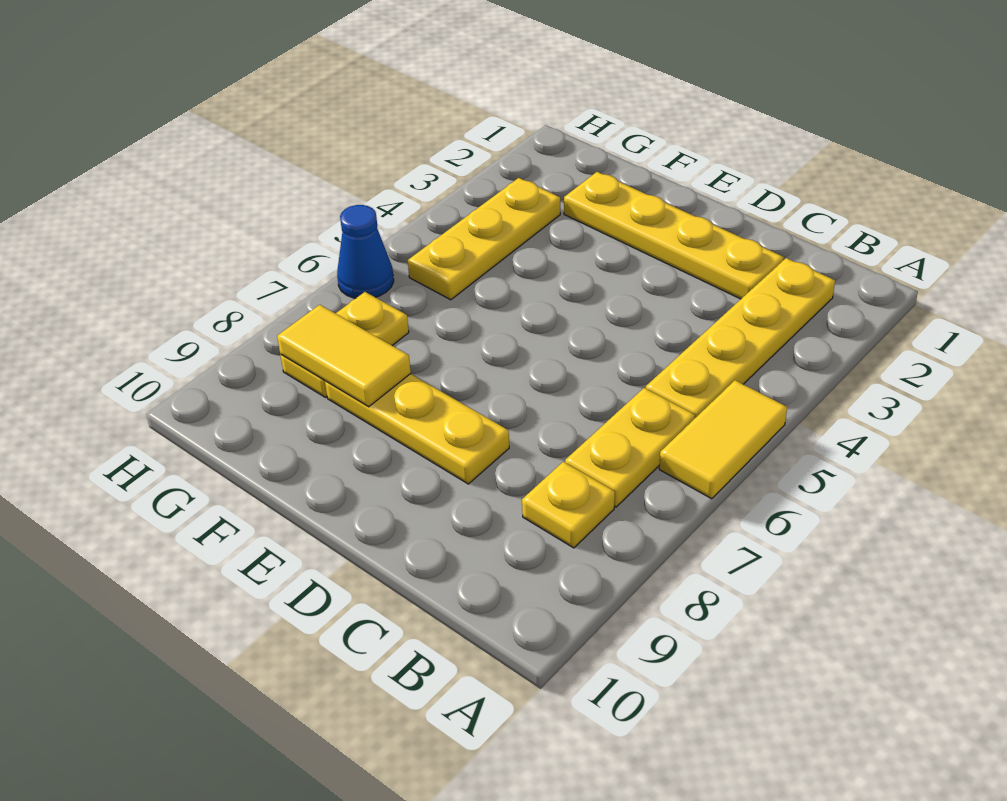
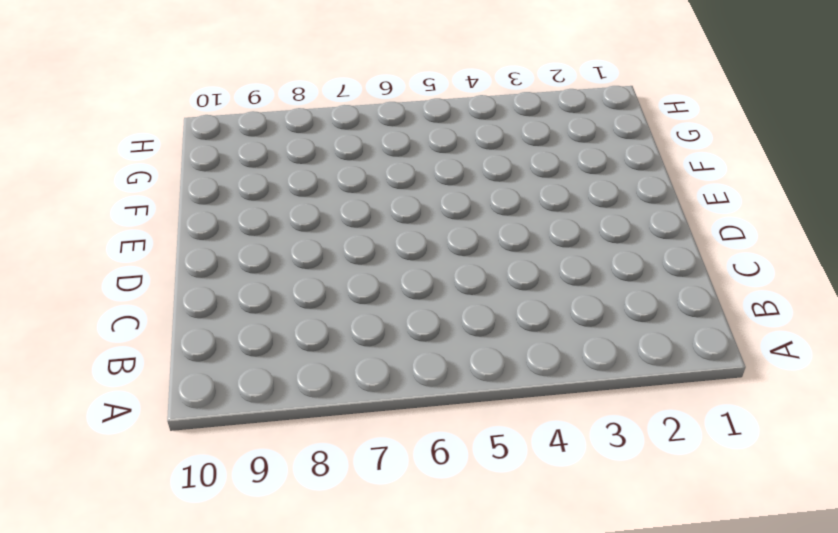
none -> yellow tile A5:A6 level 1
none -> yellow plate B2:B5 level 1

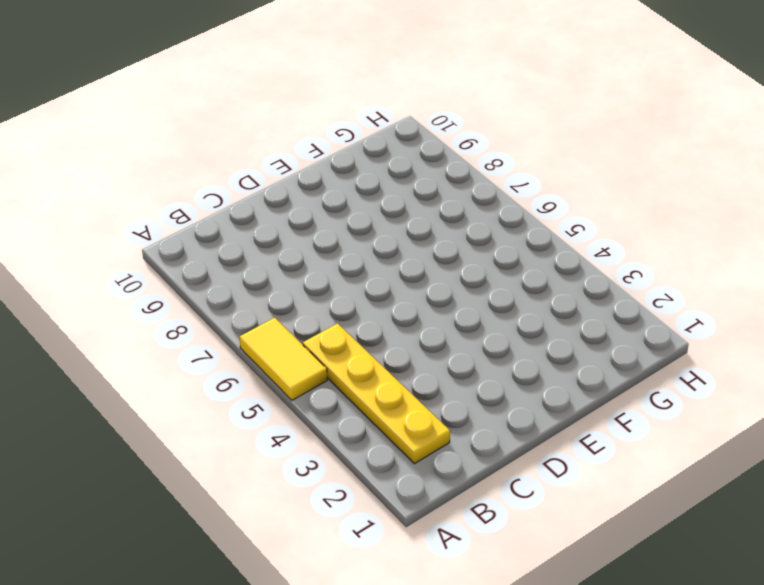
none -> yellow plate B6:B7 level 1
none -> yellow plate B8 level 1

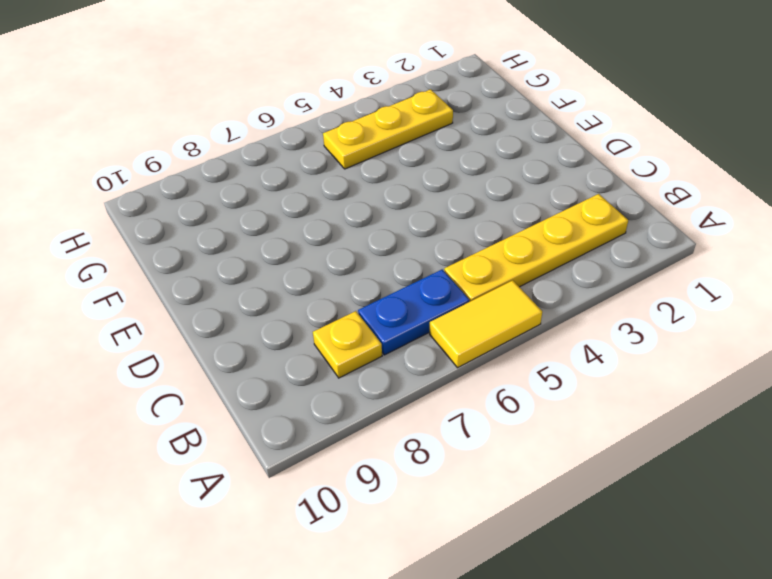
blue plate B6:B7 level 1 -> yellow plate B6:B7 level 1
none -> yellow plate C2:F2 level 1
none -> yellow plate D8:F8 level 1

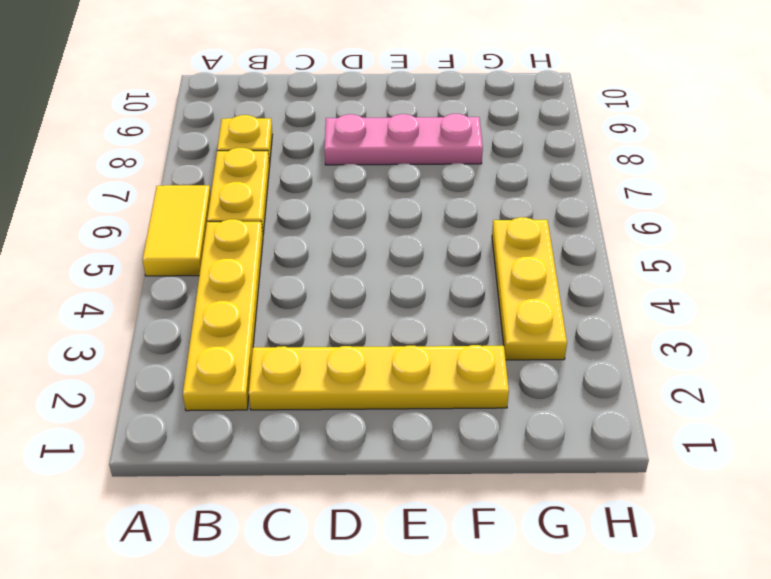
pink plate D8:F8 level 1 -> yellow plate D8:F8 level 1
none -> yellow plate G7:G8 level 1
none -> blue cone H6 level 1

